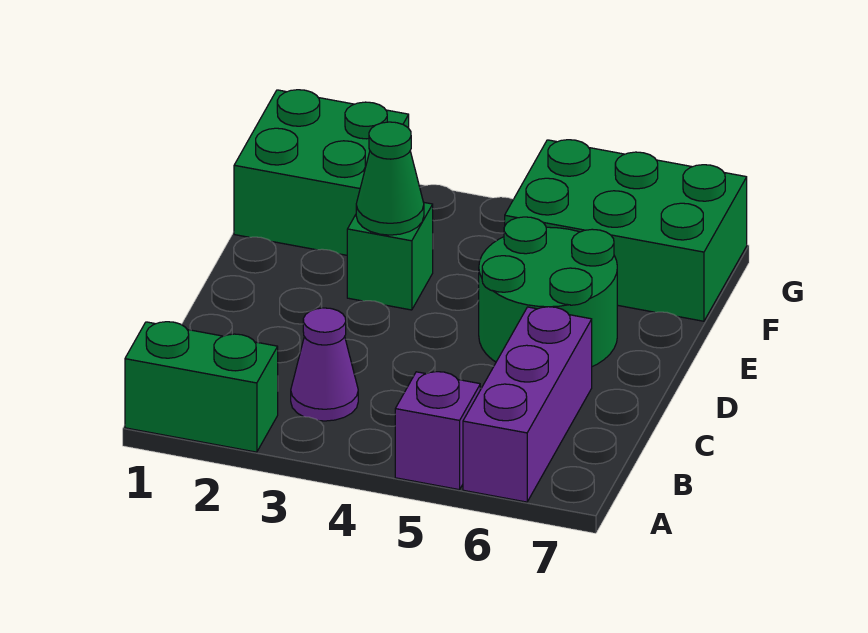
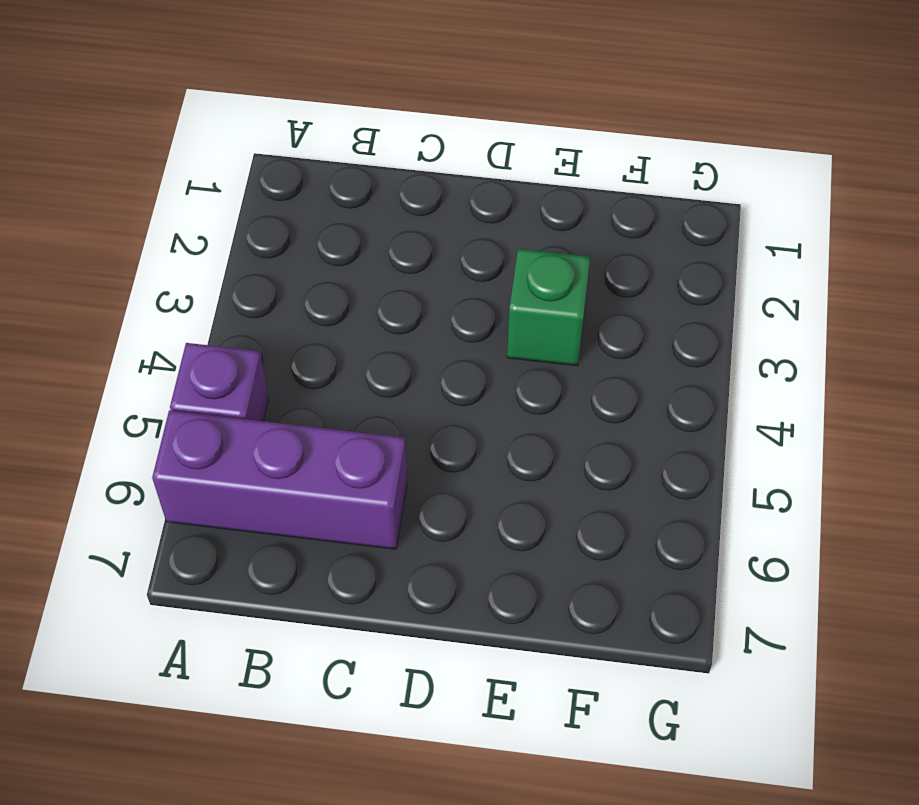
none -> green brick A1:A2 level 1
none -> purple cone B3 level 1

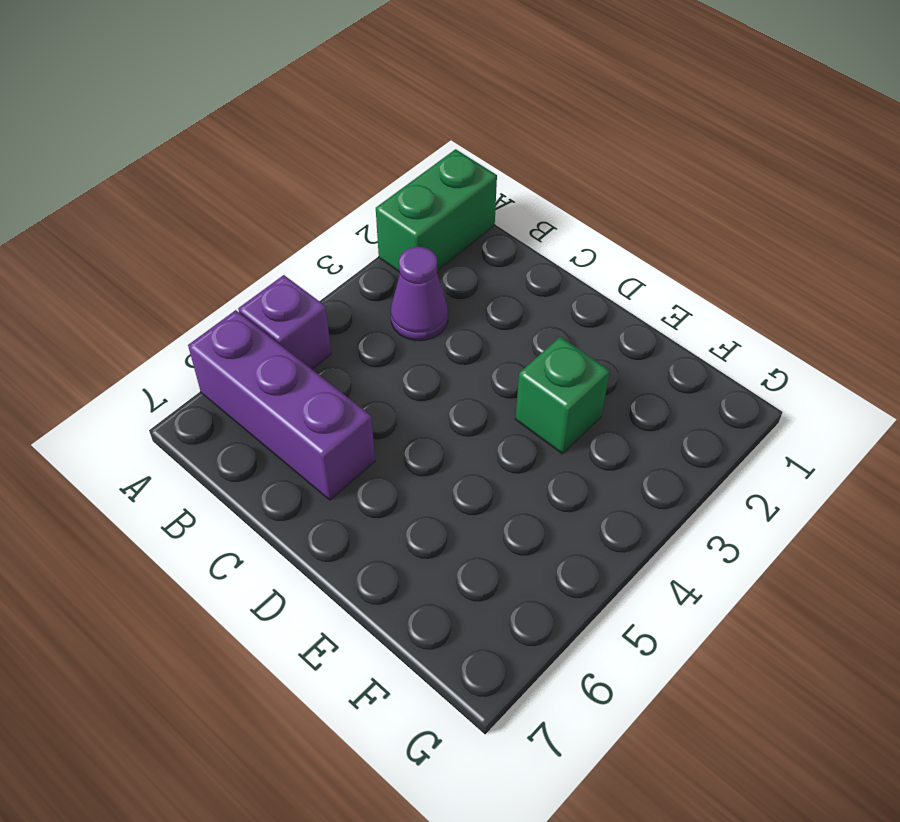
none -> green round brick D5:E6 level 1
none -> green brick F1:G2 level 1

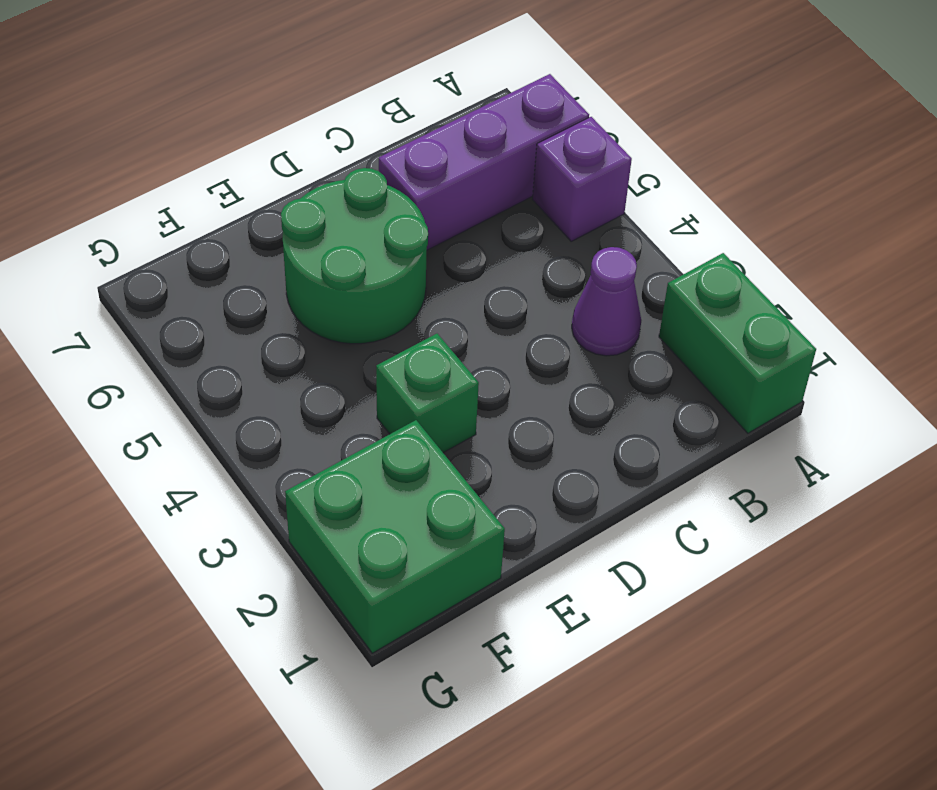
none -> green brick F5:G7 level 1
none -> green cone E3 level 2

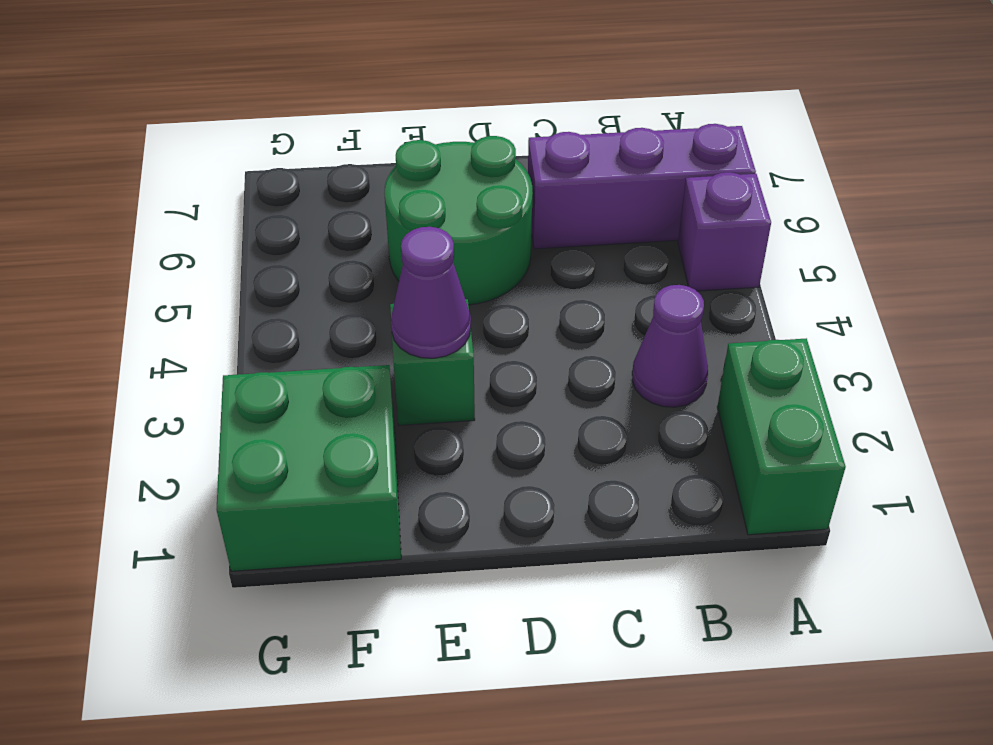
purple cone E3 level 2 -> green cone E3 level 2
none -> green brick F5:G7 level 1

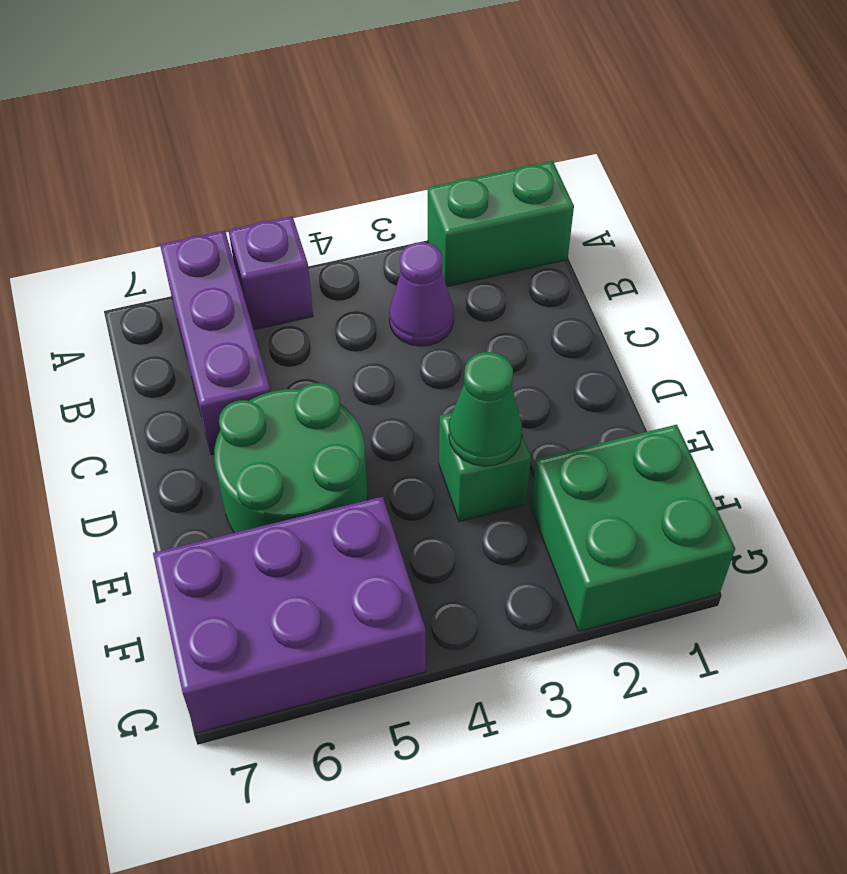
purple brick F5:G7 level 1 -> green brick F5:G7 level 1

